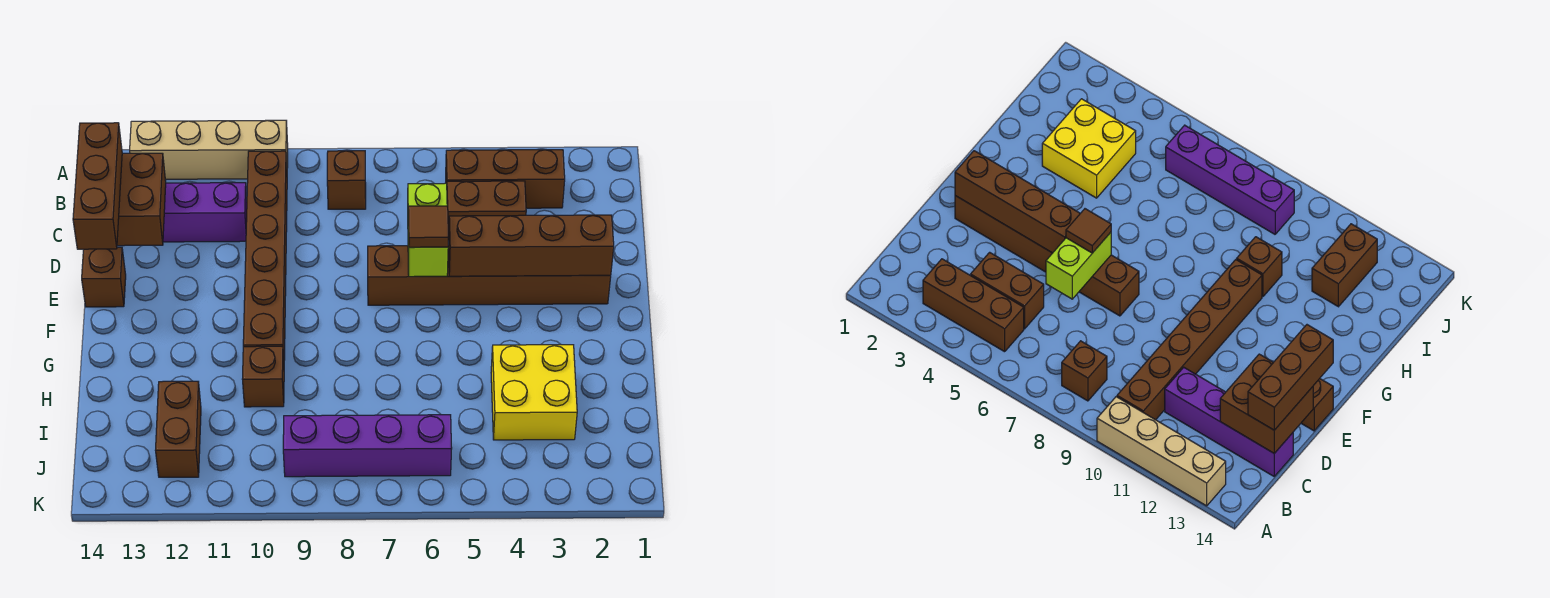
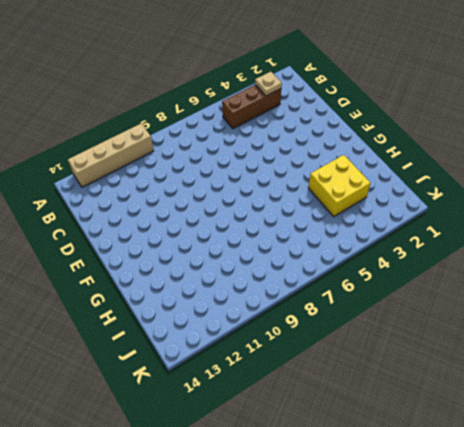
tan plate B3 level 2 -> none
none -> brown brick B8 level 1
none -> brown brick B10:G10 level 1
none -> brown brick C4:C5 level 1

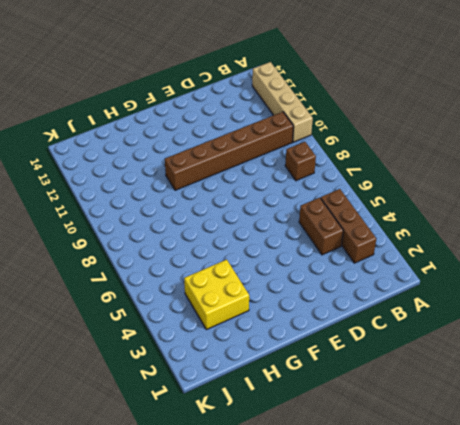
none -> purple brick C11:C14 level 1
none -> brown brick E2:E7 level 1
none -> brown brick E14 level 1

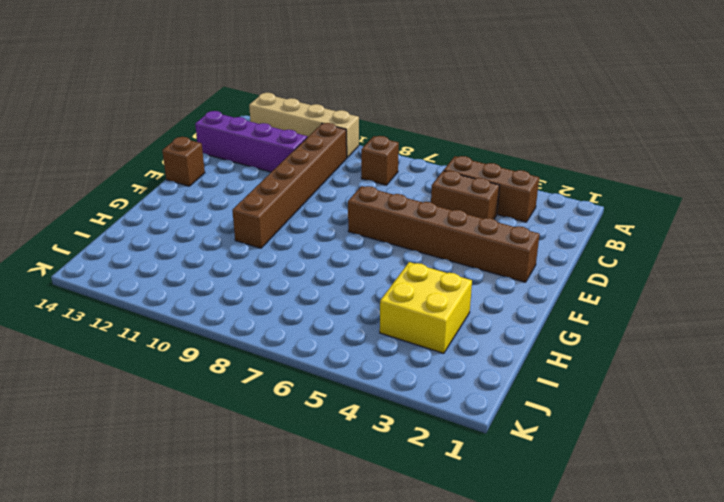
none -> brown brick H10 level 1
none -> brown brick I12:J12 level 1
none -> purple brick J6:J9 level 1

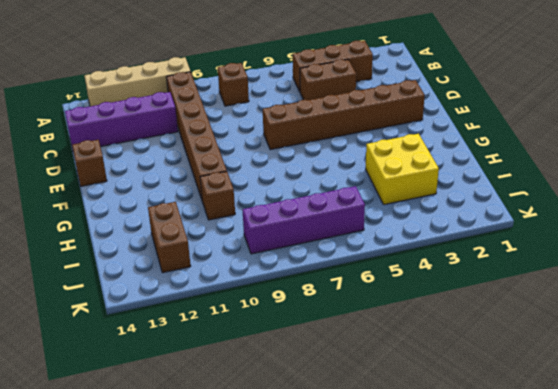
none -> brown brick C13:D14 level 2
none -> lime brick D6:E6 level 2
none -> brown brick E2:E5 level 2

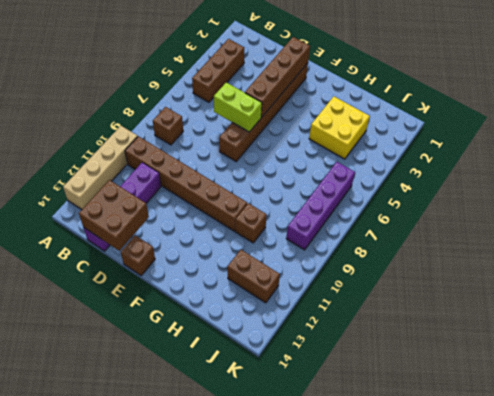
none -> brown brick C4:C5 level 1
none -> brown brick C14:E14 level 3
none -> brown tile E6 level 3

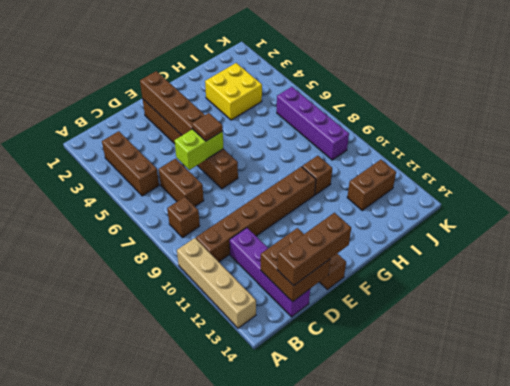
brown brick C6:C7 level 1 -> brown brick C4:C5 level 1

